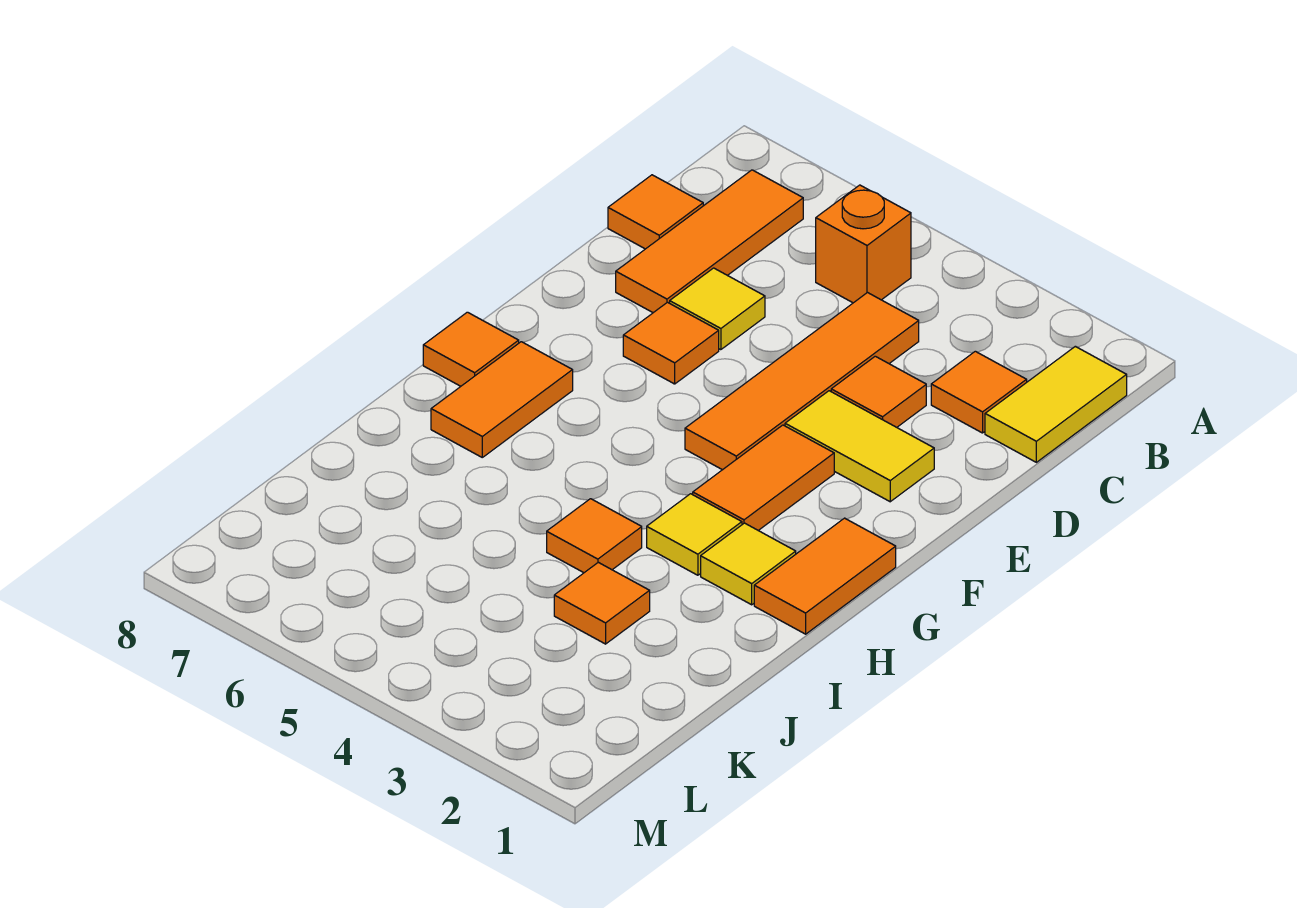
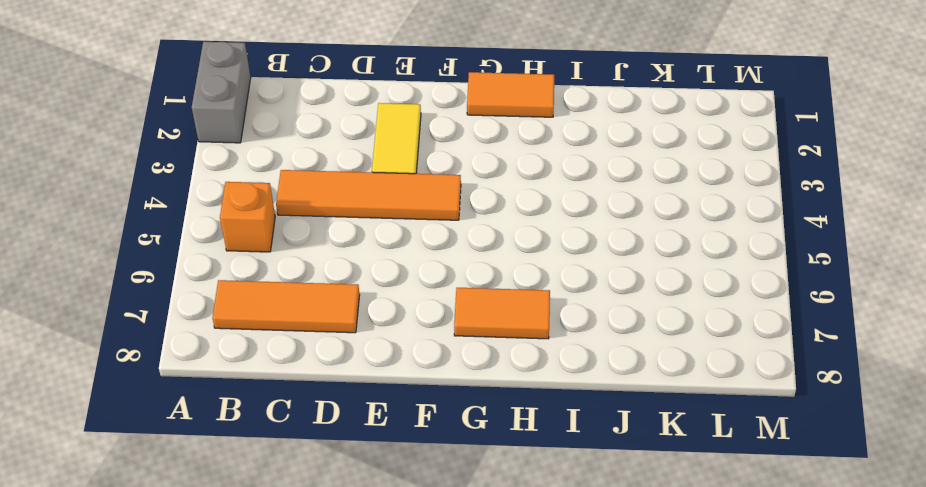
grey brick A1:A2 level 1 -> none
none -> yellow tile B1:C1 level 1
none -> orange tile C2 level 1
none -> orange tile C8 level 1

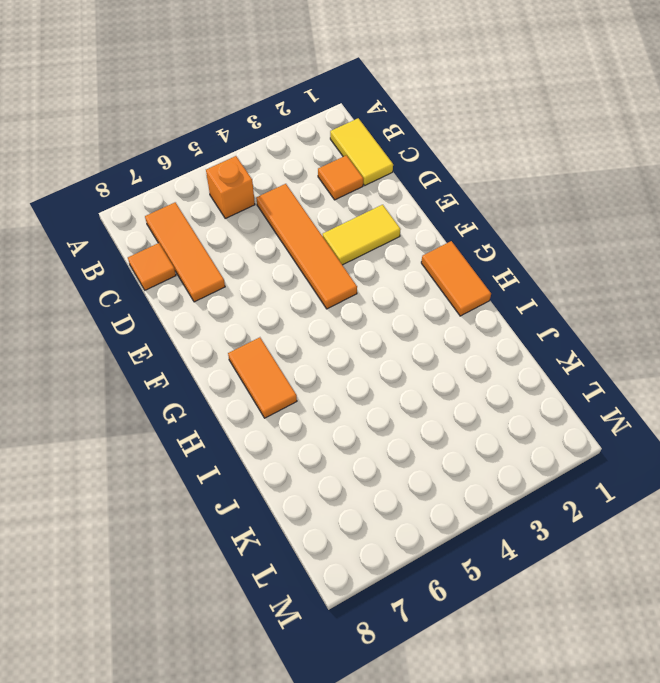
none -> orange tile D3 level 1
none -> yellow tile D6 level 1
none -> orange tile E6 level 1

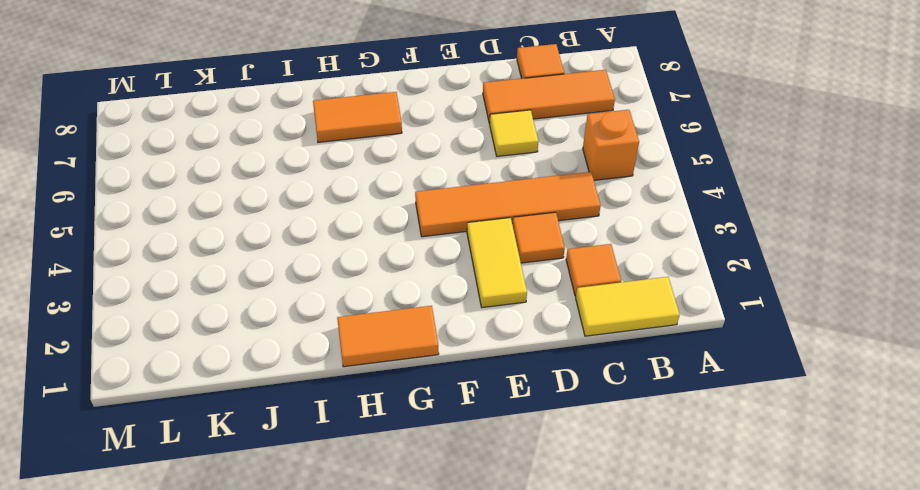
none -> orange tile E6 level 1
none -> orange tile F3:G3 level 1
none -> orange tile G8 level 1

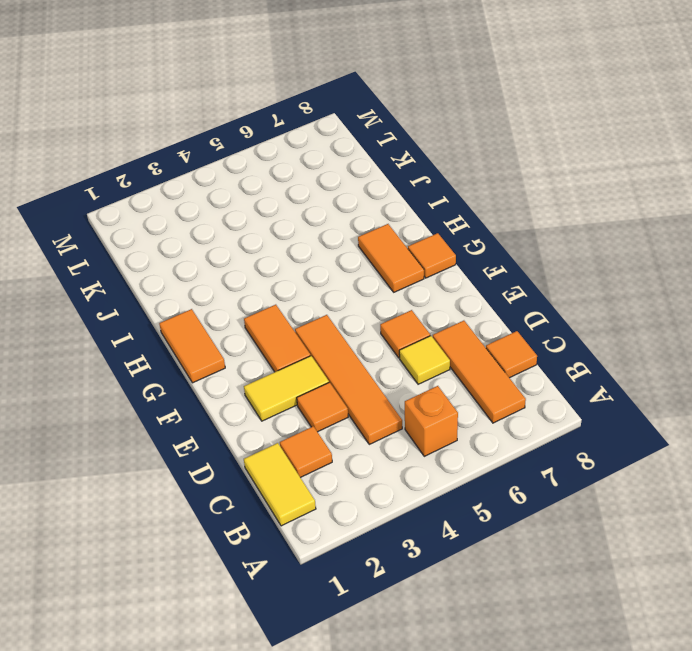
none -> yellow tile H2 level 1
none -> yellow tile H3 level 1
none -> orange tile I4 level 1

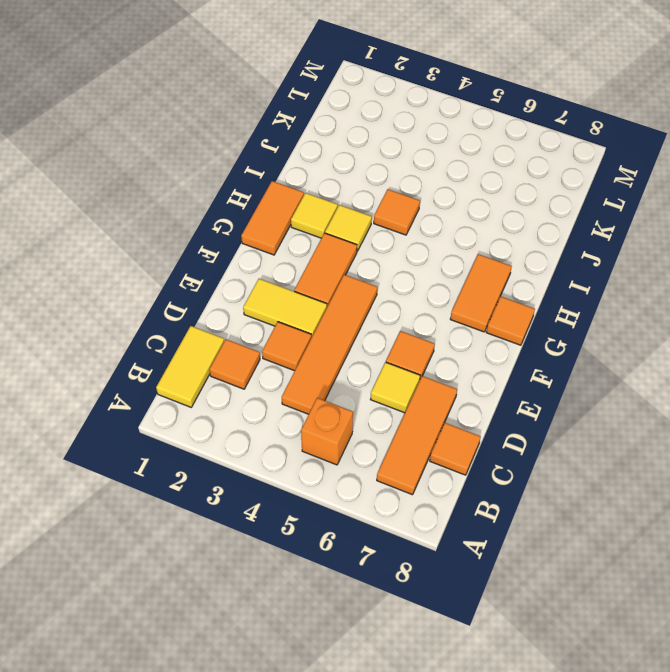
none -> orange tile J3 level 1

